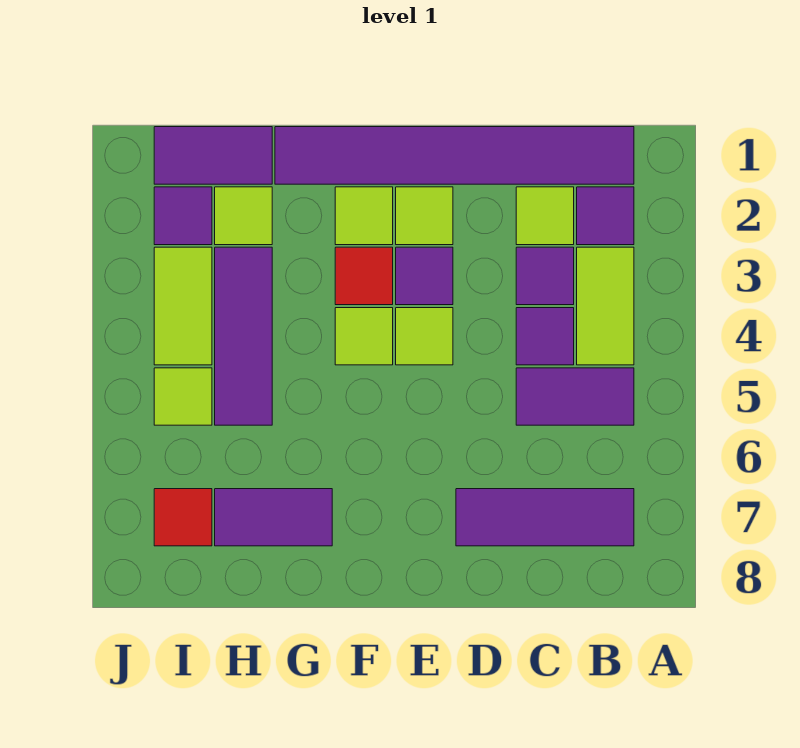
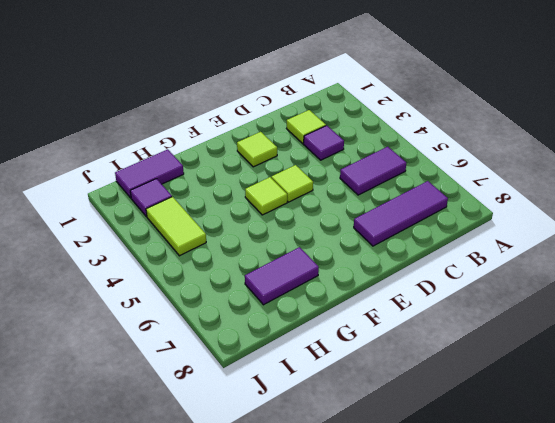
none -> purple tile B1:G1 level 1
none -> purple tile B2 level 1
none -> lime tile B3:B4 level 1

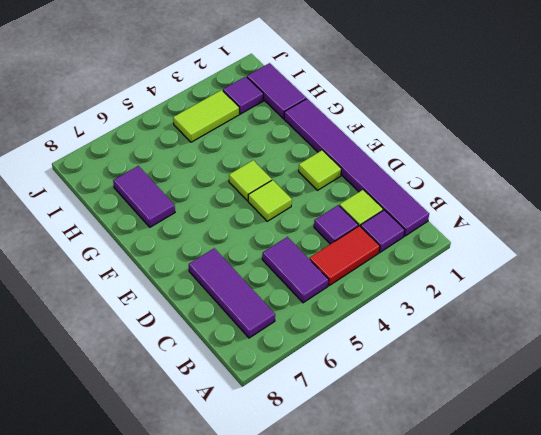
red tile B3:B4 level 1 -> lime tile B3:B4 level 1
none -> purple tile C4 level 1
none -> purple tile E3 level 1
none -> lime tile F2 level 1

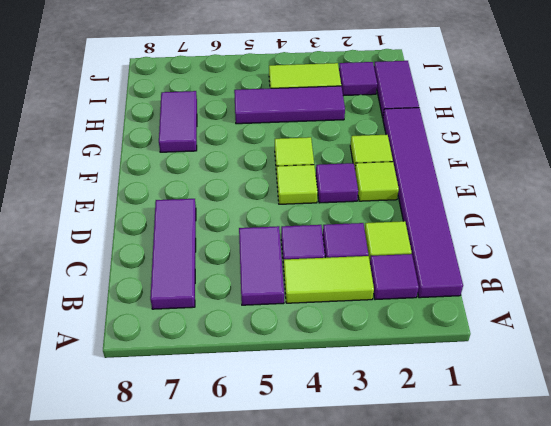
none -> red tile F3 level 1
none -> lime tile H2 level 1
none -> lime tile I5 level 1

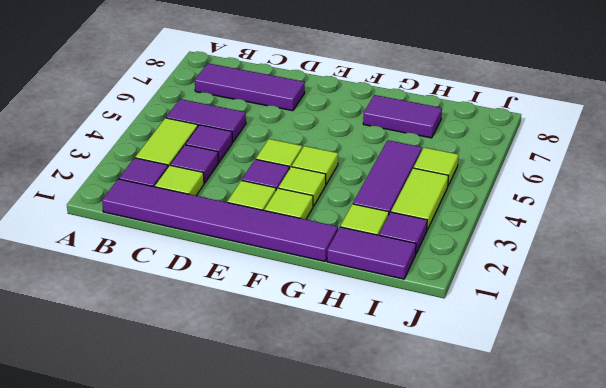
lime tile F3 level 1 -> red tile F3 level 1
none -> red tile I7 level 1

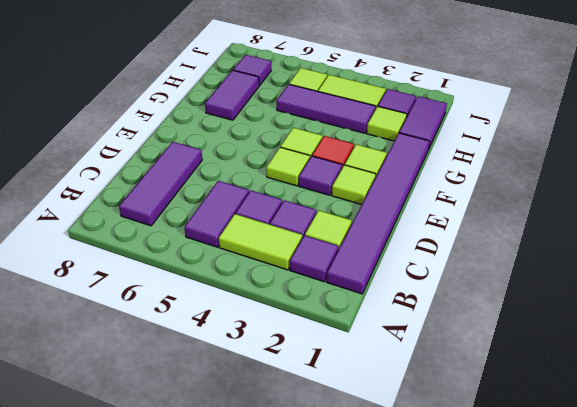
purple tile I7 level 1 -> red tile I7 level 1

